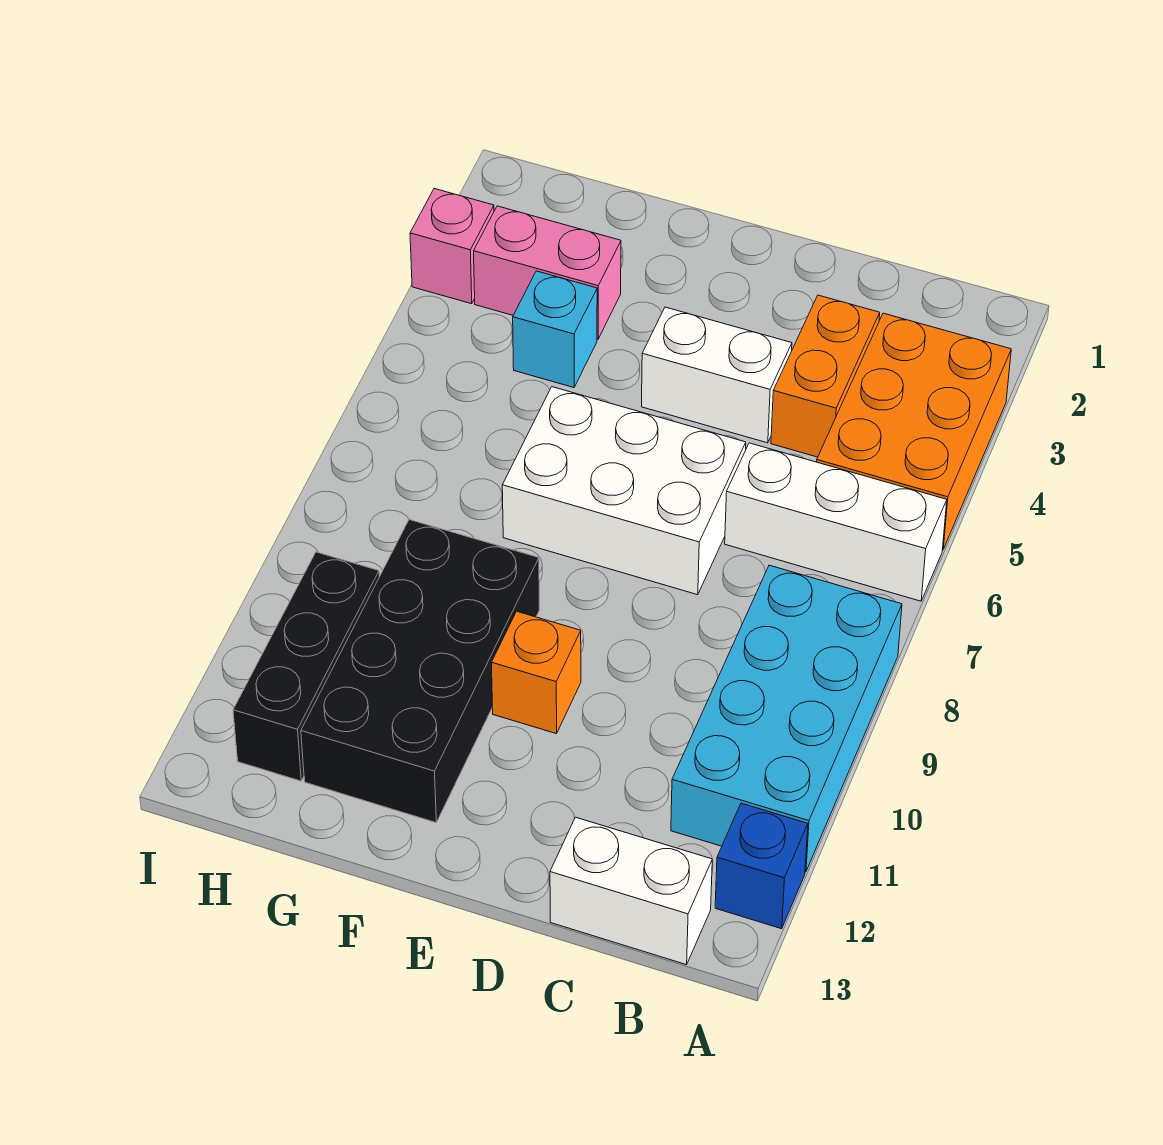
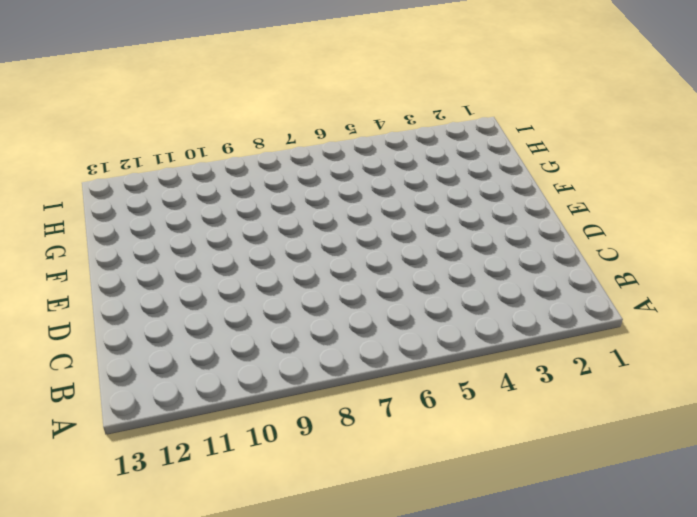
none -> orange brick A3:B5 level 1
none -> white brick A6:C6 level 1
none -> cyan brick A8:B11 level 1

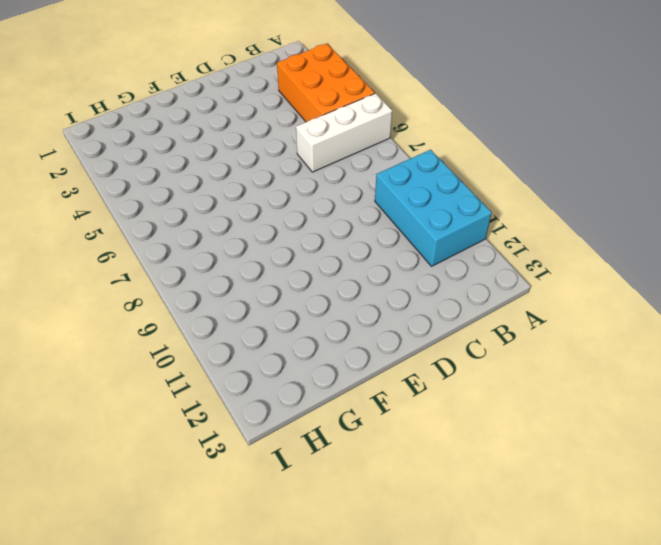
cyan brick A9:B11 level 1 -> cyan brick A8:B11 level 1
none -> blue brick A12 level 1
none -> white brick B13:C13 level 1
none -> orange brick C3:C4 level 1

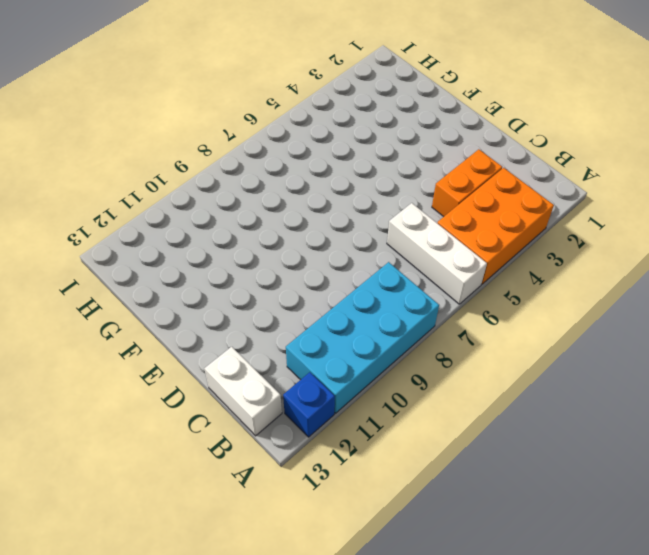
none -> white brick D4:E4 level 1
none -> white brick D6:F7 level 1
none -> orange brick E10 level 1

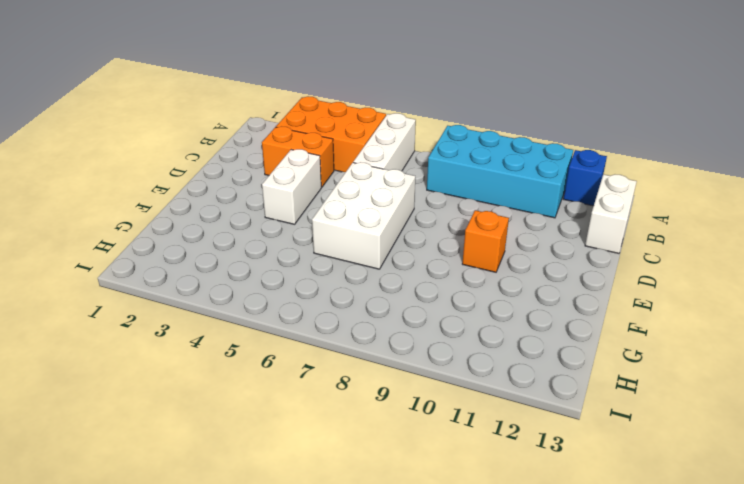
none -> black brick F9:G12 level 1
none -> pink brick G3:H3 level 1
none -> cyan brick G4 level 1

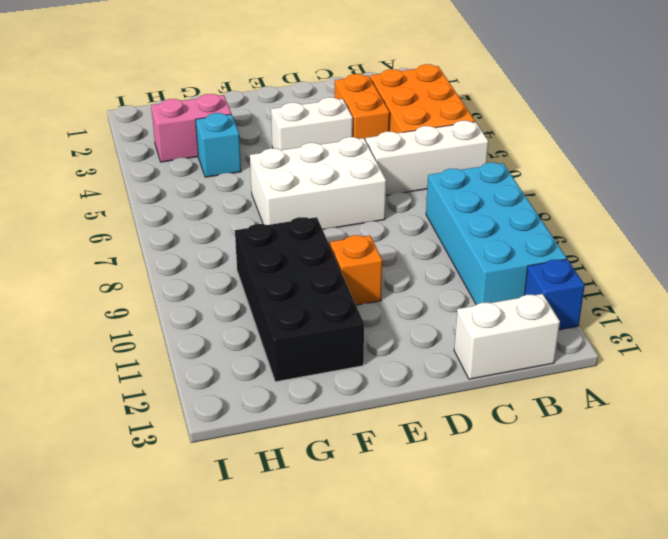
none -> black brick H10:H12 level 1
none -> pink brick I3 level 1

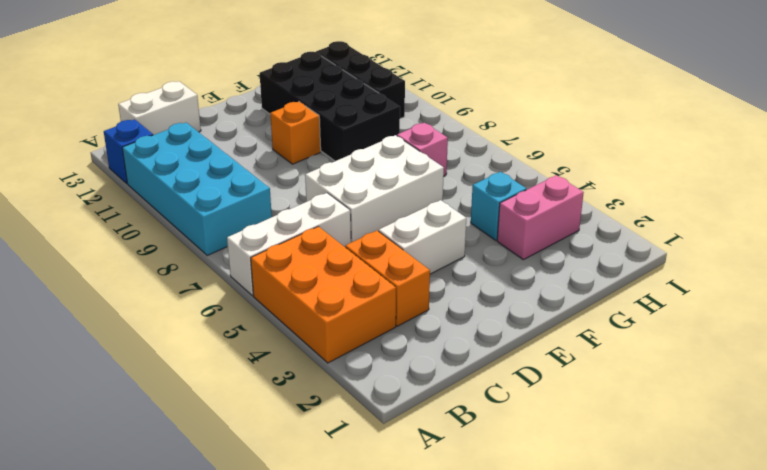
pink brick G7 level 1 -> pink brick I3 level 1

